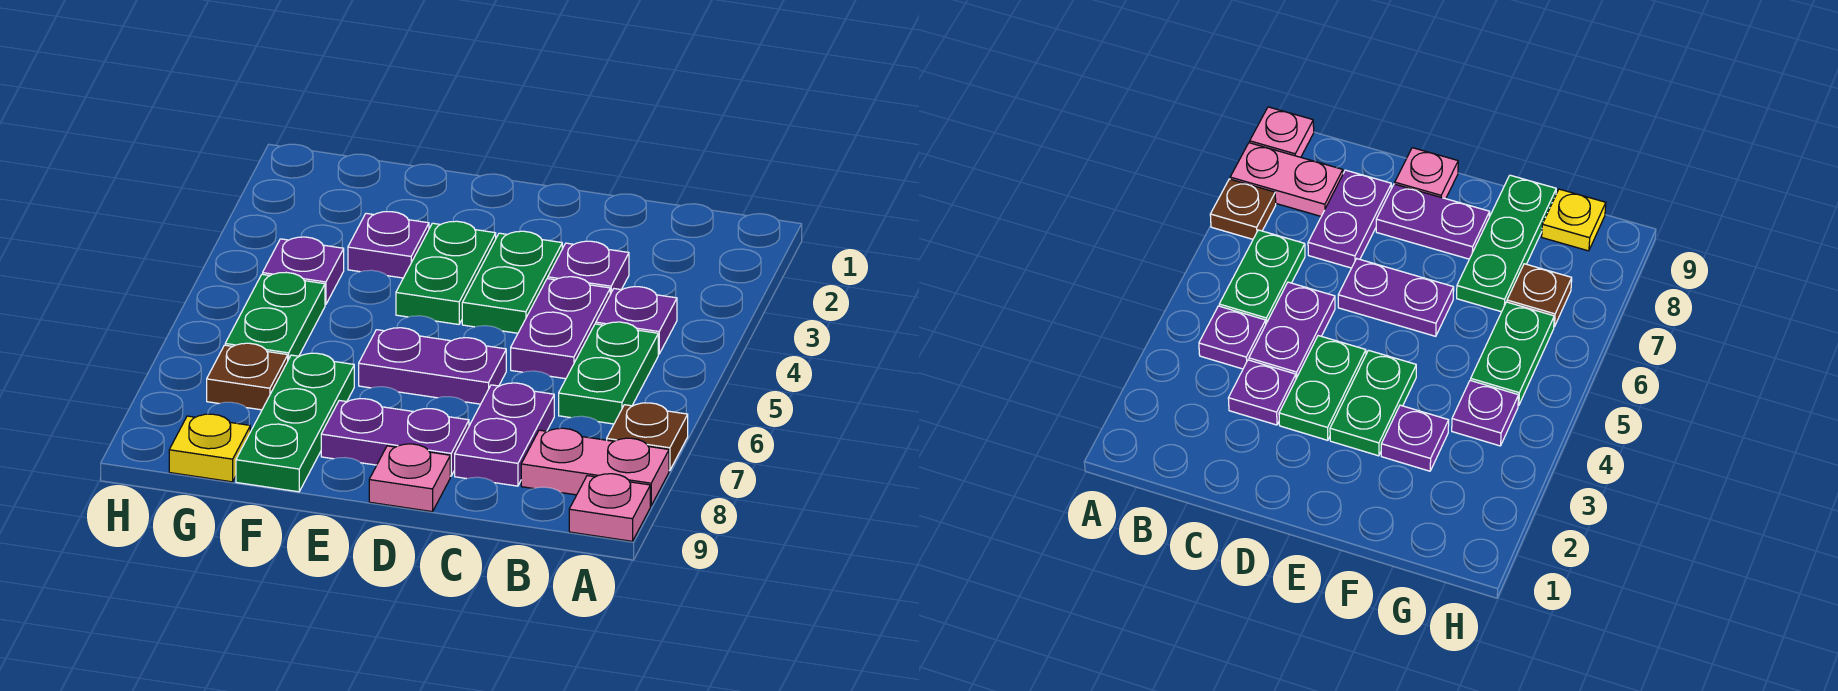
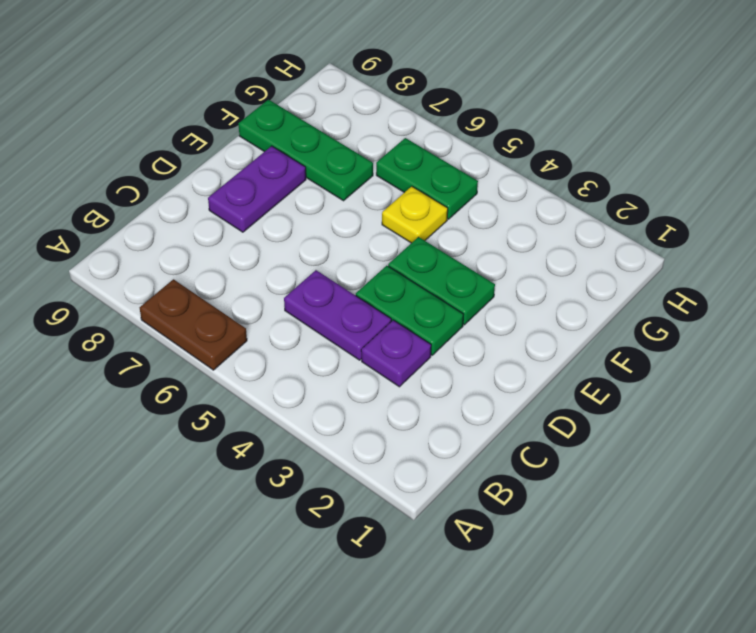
brown plate A6:A7 level 1 -> brown plate A7 level 1
yellow plate F5 level 1 -> yellow plate G9 level 1
none -> pink plate A8:B8 level 1
none -> pink plate A9 level 1
none -> purple plate B4 level 1

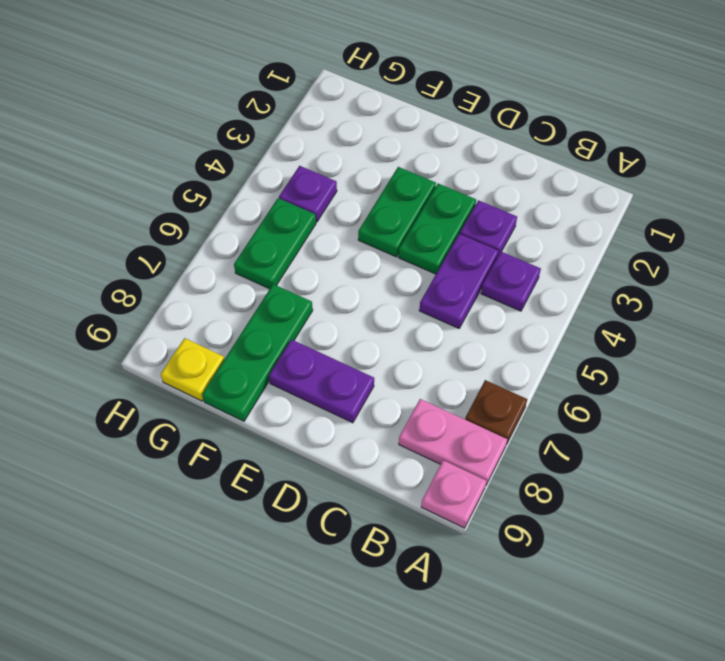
none -> green plate B5:B6 level 1
none -> purple plate C7:C8 level 1
none -> purple plate D6:E6 level 1

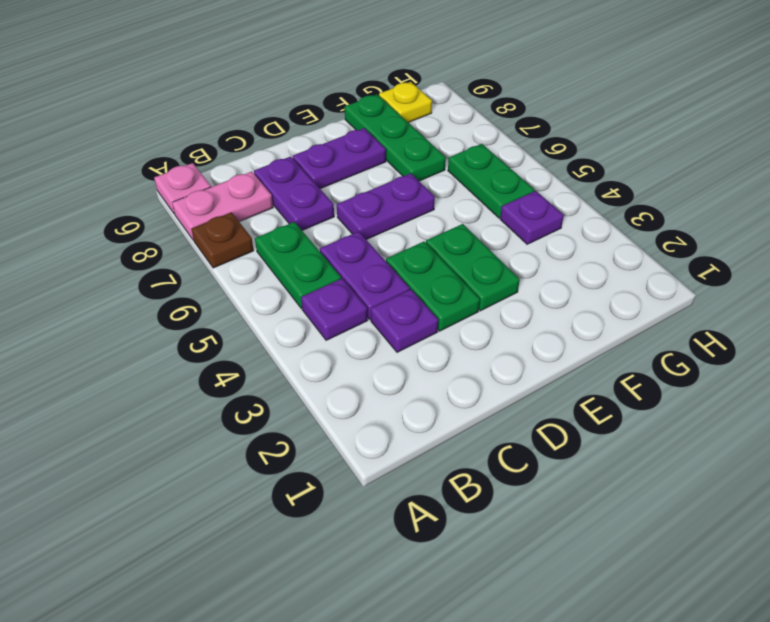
none -> pink plate D9 level 1
none -> purple plate F3 level 1
none -> brown plate G7 level 1

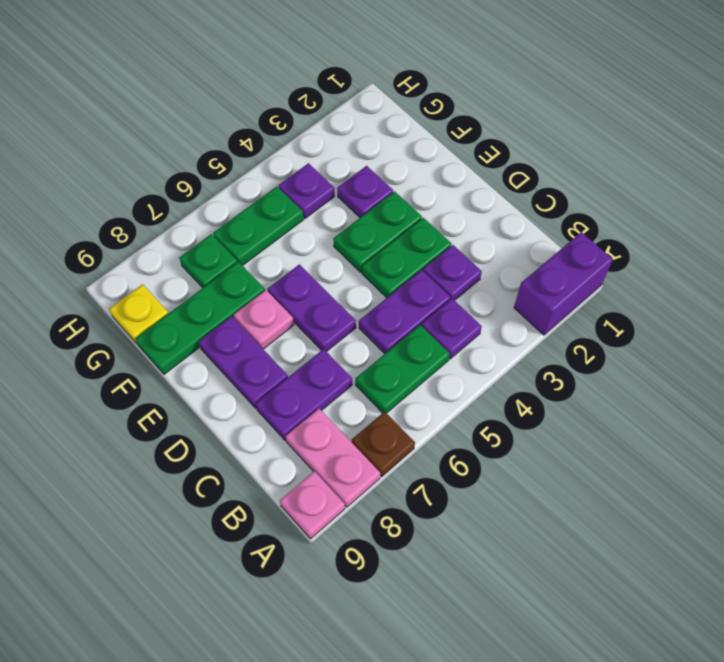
purple brick A1:A2 level 1 -> none
pink plate E7 level 1 -> pink plate D9 level 1
green plate G7 level 1 -> brown plate G7 level 1

